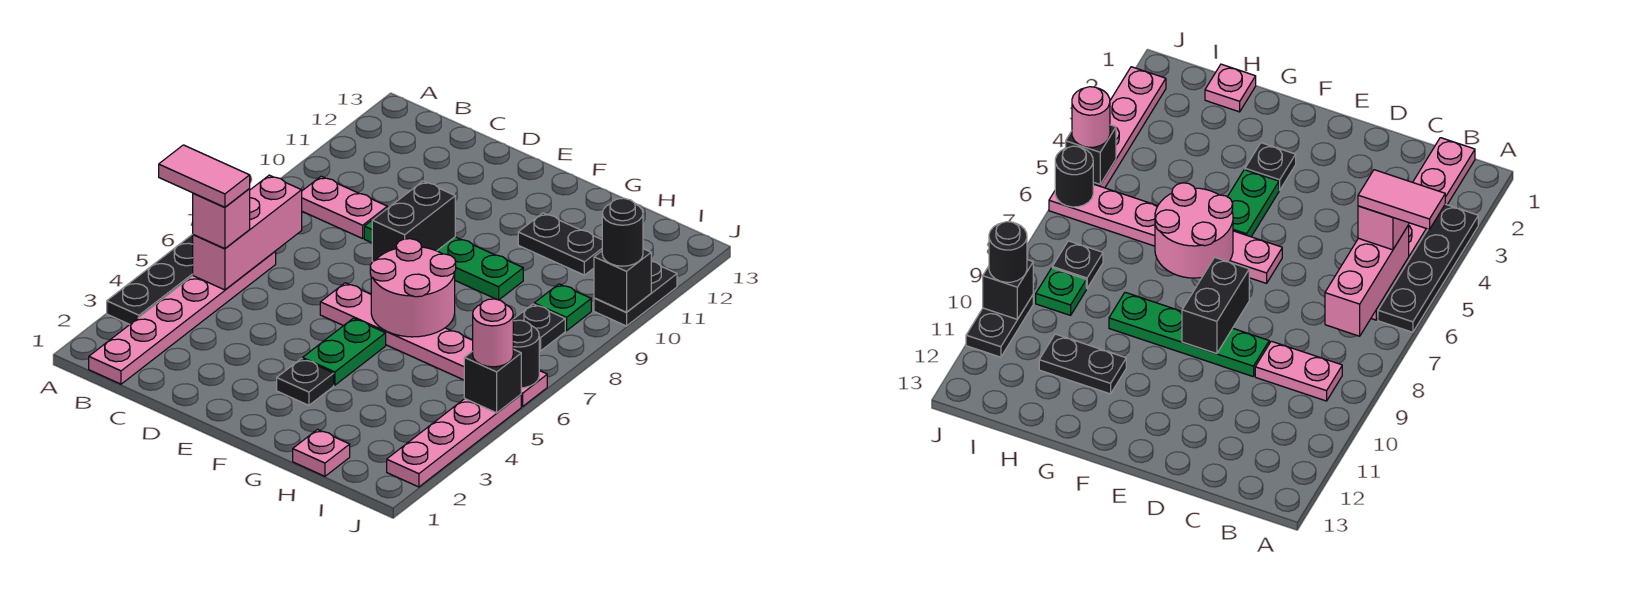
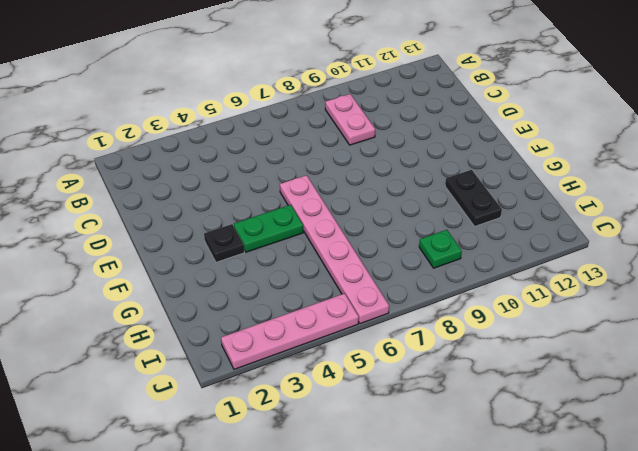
none -> black plate A3:A6 level 1
none -> pink plate B1:B6 level 1
none -> green plate D9:G9 level 1

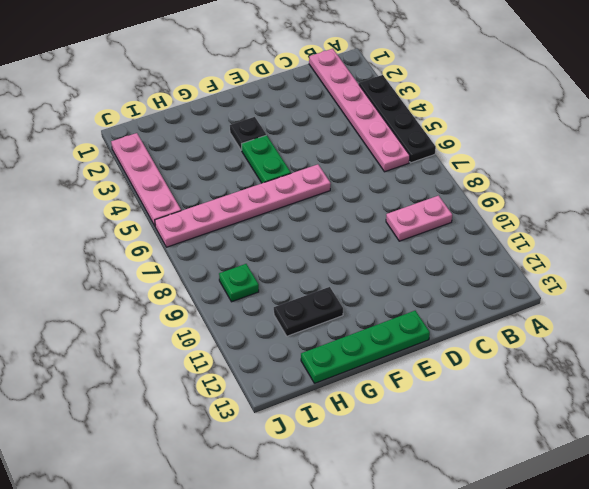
green plate E13:H13 level 1 -> green plate D9:G9 level 1
none -> pink plate H1 level 1
none -> black plate I8 level 1
none -> black plate J10:J11 level 1

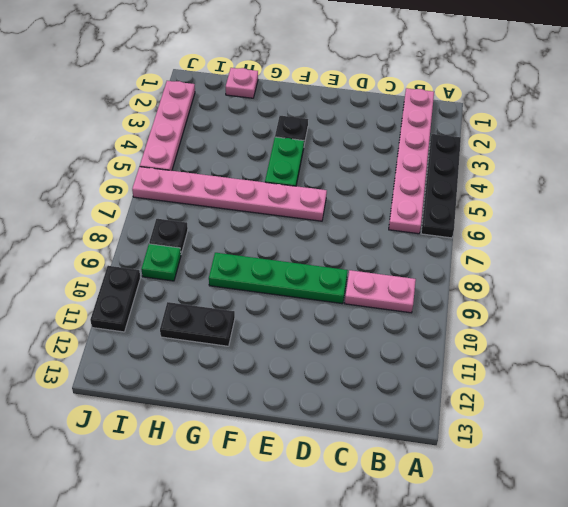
none -> pink brick B5:B7 level 2
none -> black brick E8:E9 level 2
none -> pink round brick F6:G7 level 2

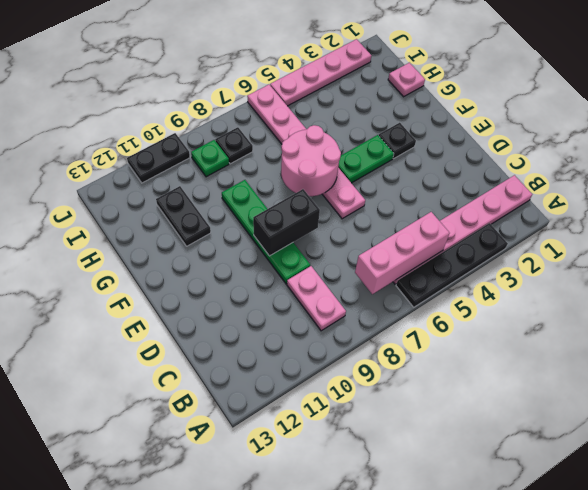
none -> black brick J5 level 2
none -> black round brick J6 level 2
none -> black brick J10 level 2

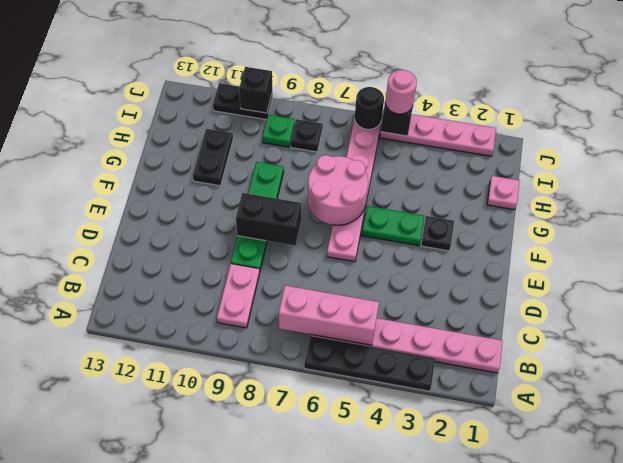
none -> pink brick B5 level 3
none -> black round brick J10 level 3
none -> pink tile A5:B5 level 4

